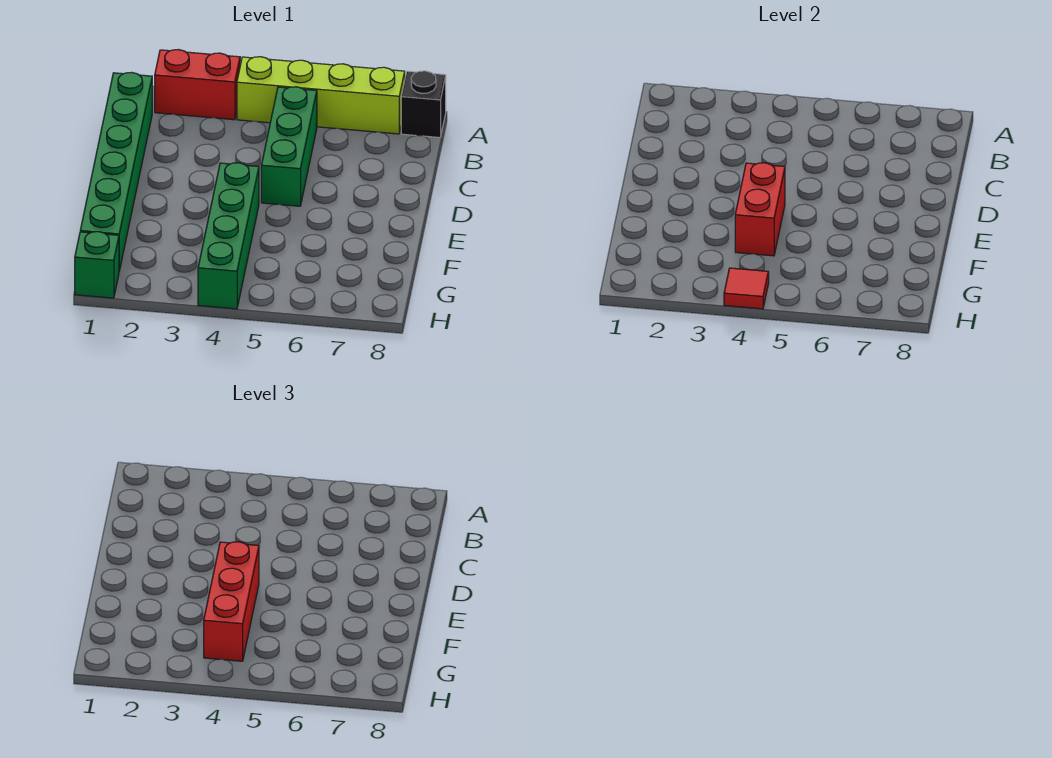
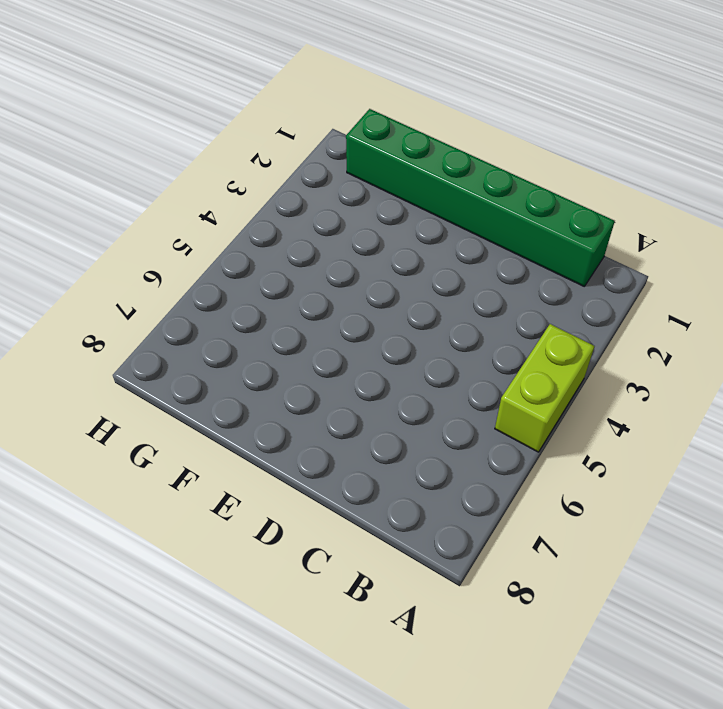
lime brick A4:A5 level 1 -> lime brick A4:A7 level 1
none -> red brick A2:A3 level 1
none -> black brick A8 level 1

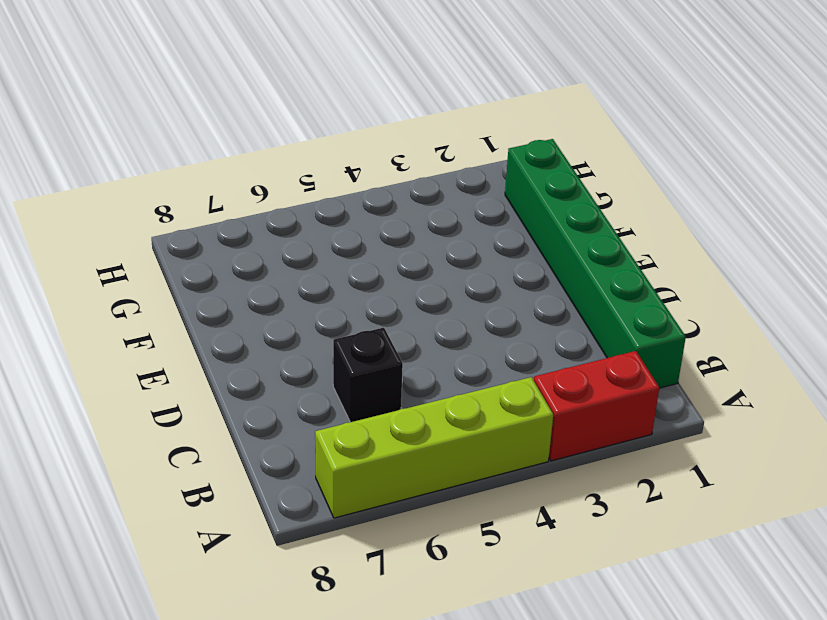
black brick C6 level 1 -> black brick A8 level 1
none -> green brick B5:D5 level 1
none -> green brick E4:H4 level 1

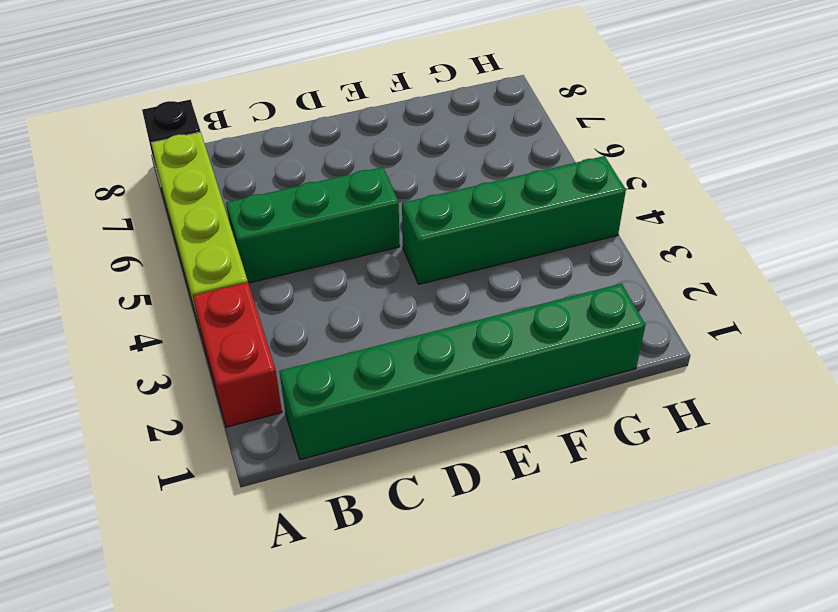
none -> green brick H1 level 1
none -> red brick E4:F4 level 2

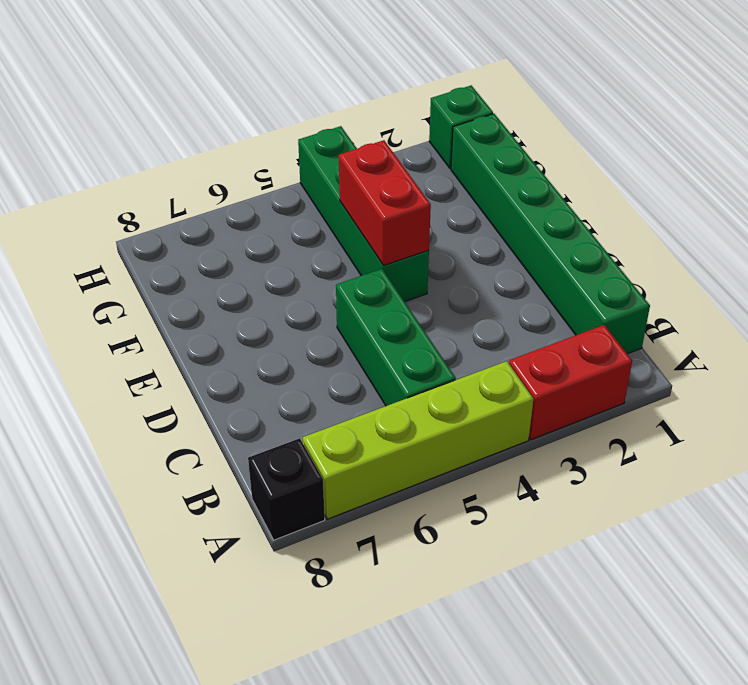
none -> red tile H4 level 2
none -> red brick E4:G4 level 3

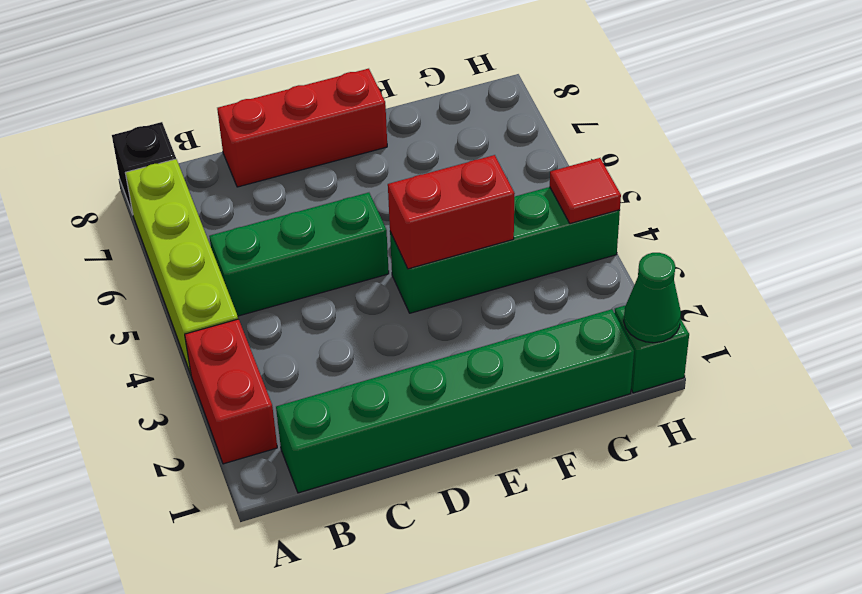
red brick C8:E8 level 1 -> red brick E4:G4 level 3
green cone H1 level 2 -> none

